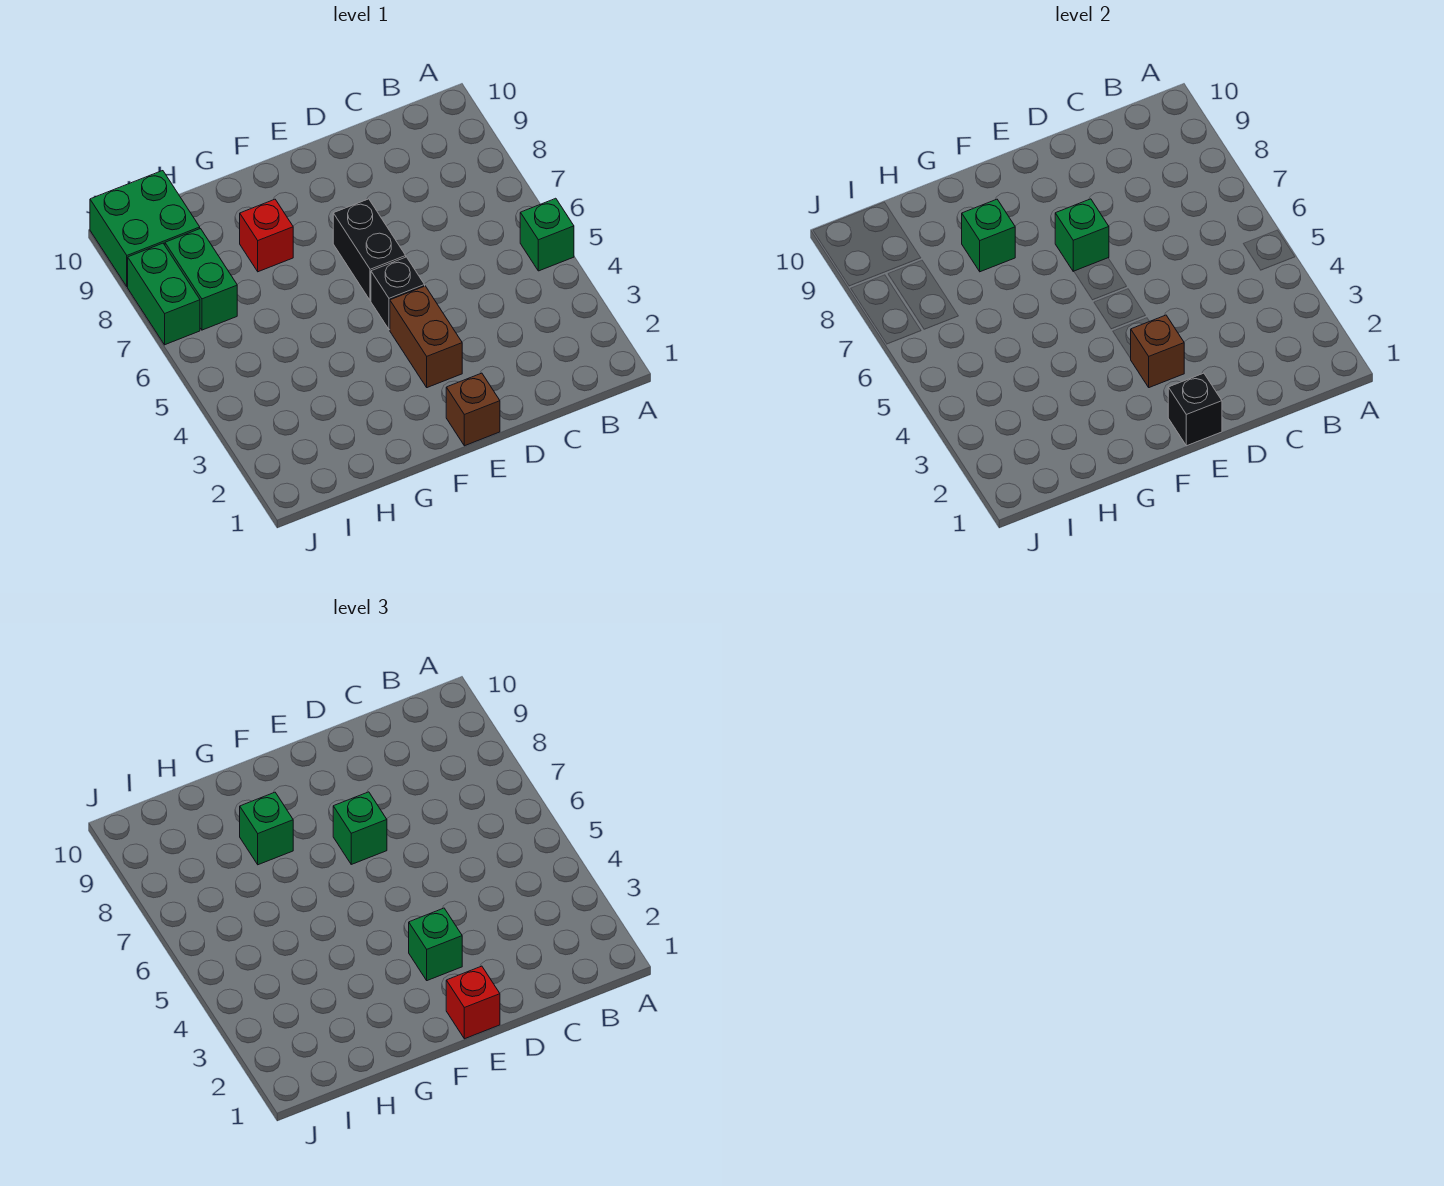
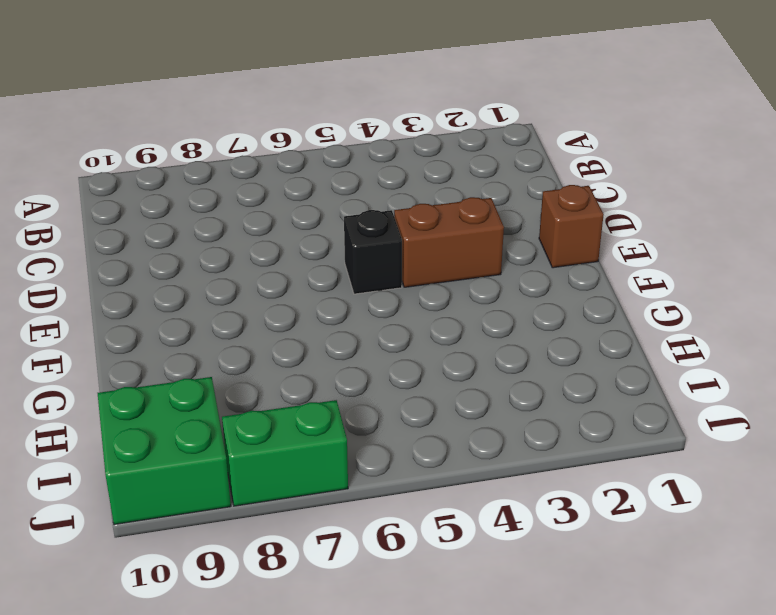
none -> green brick A5 level 1
none -> black brick E6:E7 level 1
none -> red brick G8 level 1

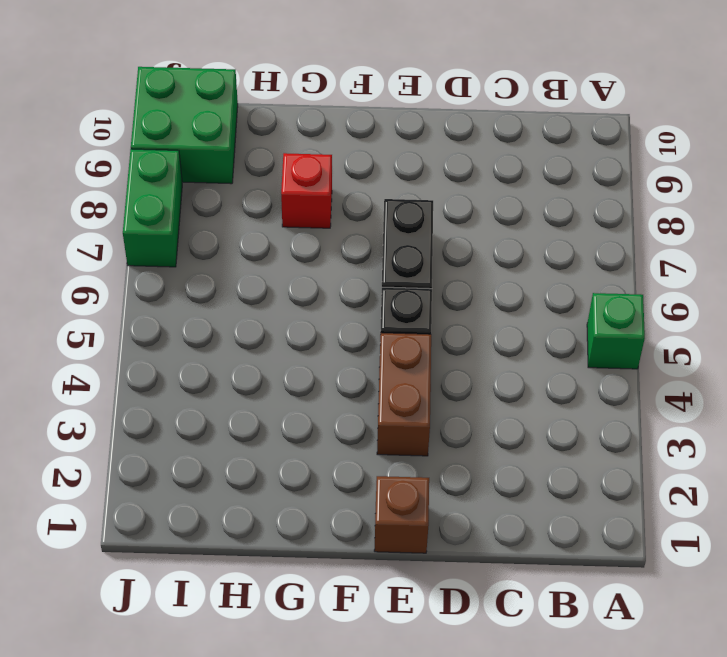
none -> green brick I7:I8 level 1
none -> black brick E1 level 2
none -> brown brick E3 level 2

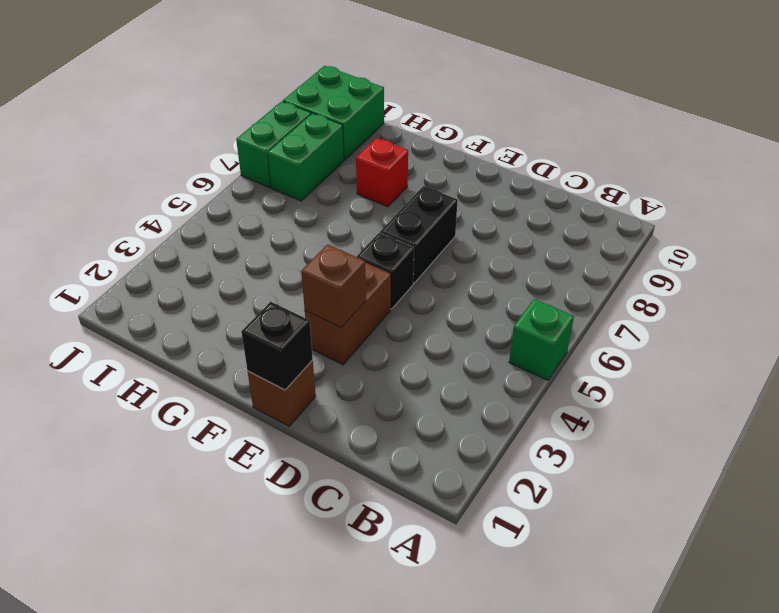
none -> green brick E7 level 2
none -> green brick G8 level 2
none -> red brick E1 level 3

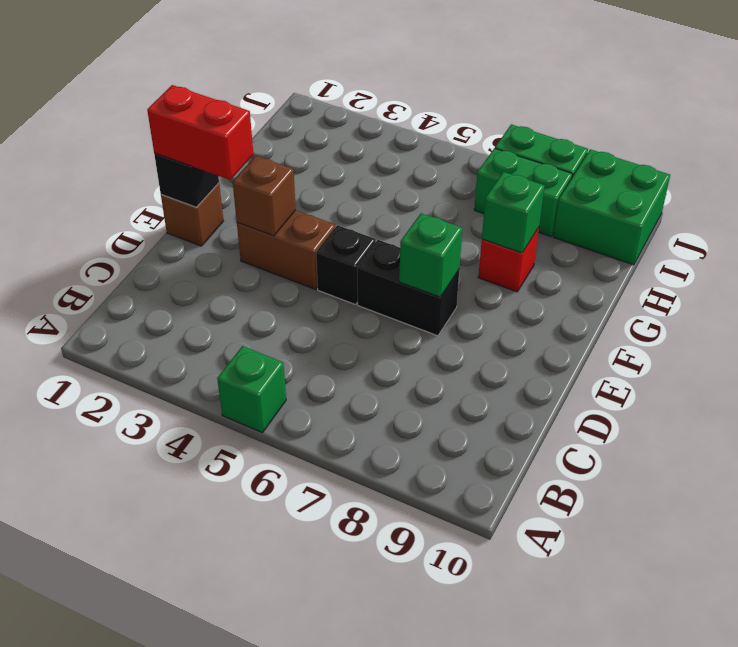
red brick E1:E2 level 3 -> red brick E1 level 3
none -> green brick E3 level 3
none -> green brick E7 level 3
none -> green brick G8 level 3

